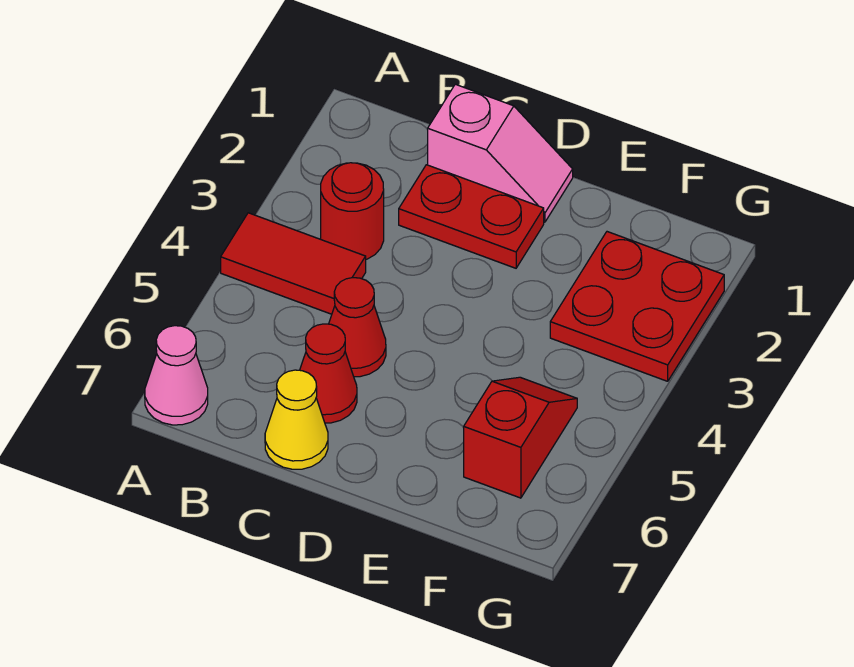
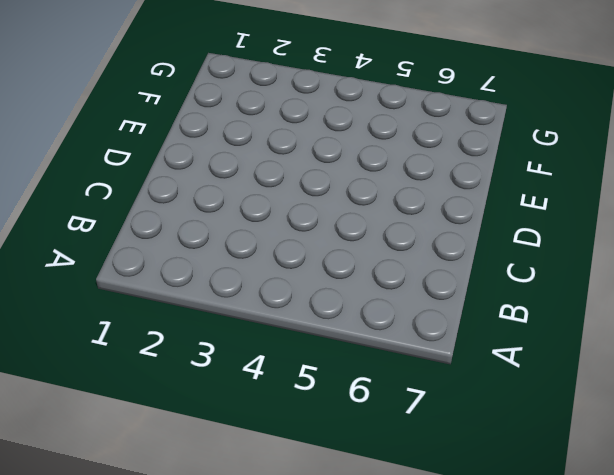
none -> red tile A4:B4 level 1
none -> pink cone A7 level 1

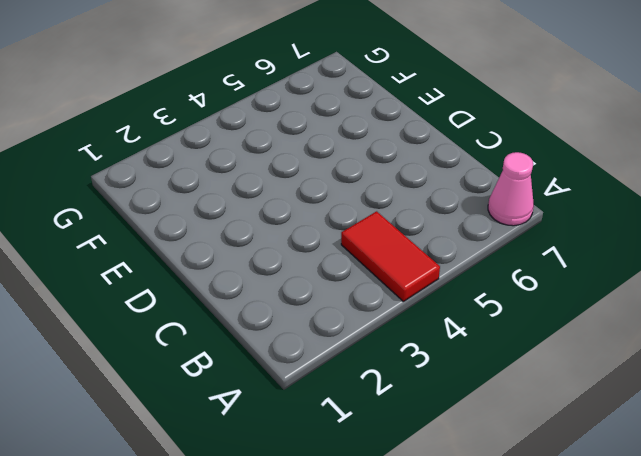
none -> red round brick B3 level 1
none -> pink slope C1:D1 level 1 top C

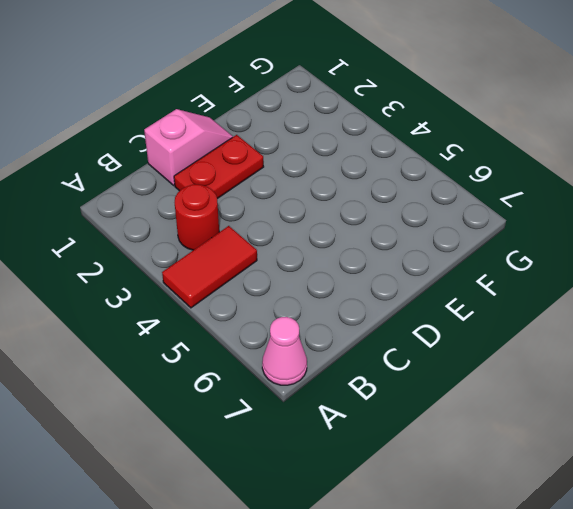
none -> red cone C5 level 1
none -> red cone C6 level 1

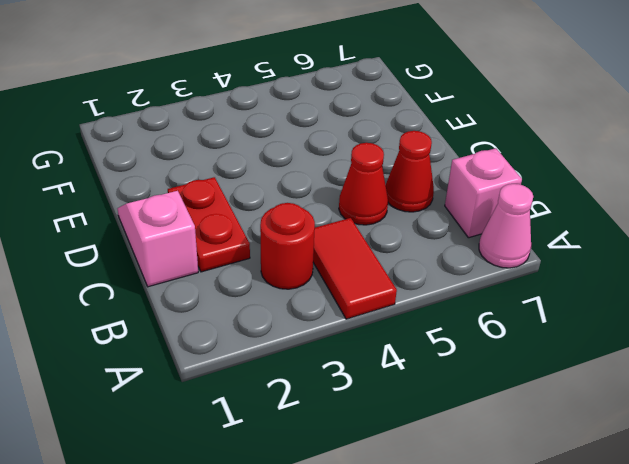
pink brick B7 level 1 -> none
none -> yellow cone C7 level 1
none -> red plate F2:G3 level 1

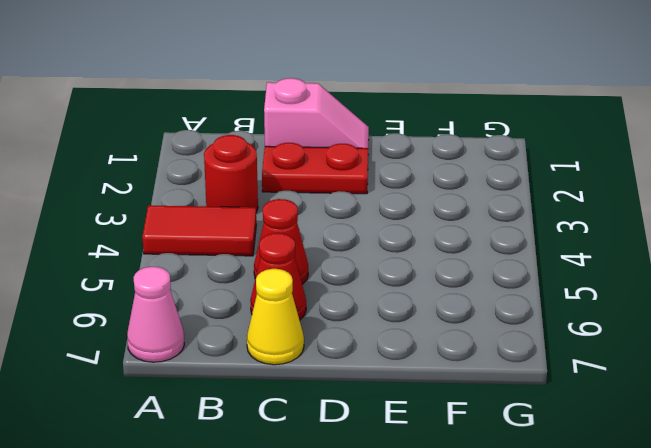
none -> red plate F2:G3 level 1
none -> red slope F5:F6 level 1 top 6

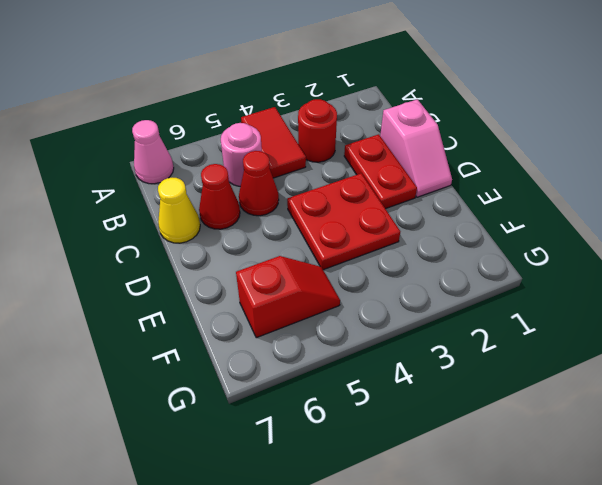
pink round brick B5 level 1 -> none
red plate D3:E4 level 1 -> red plate F2:G3 level 1

